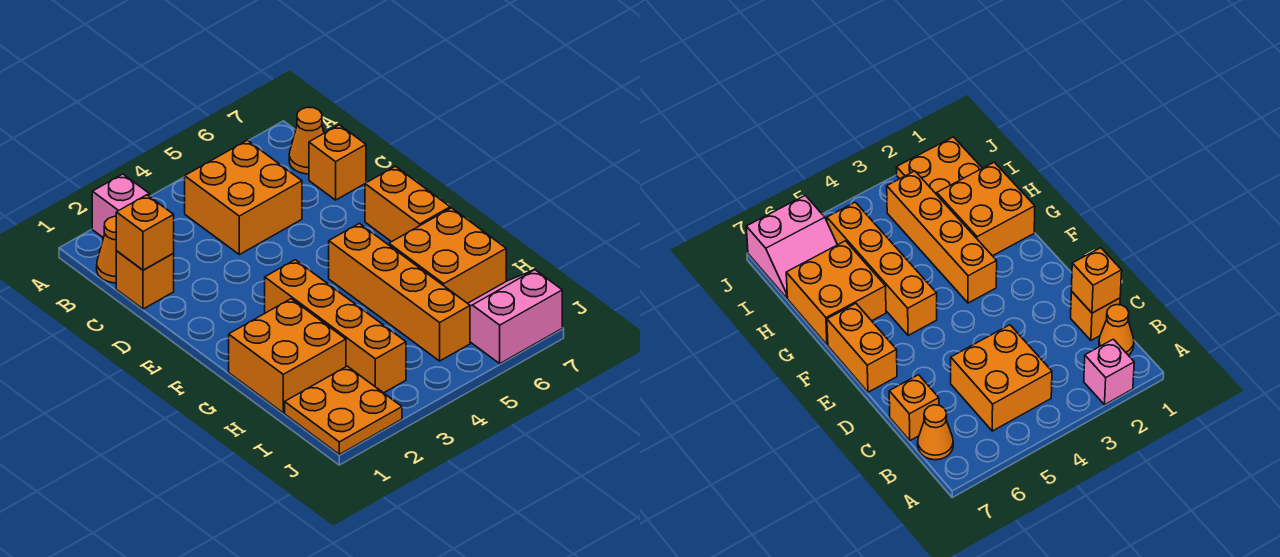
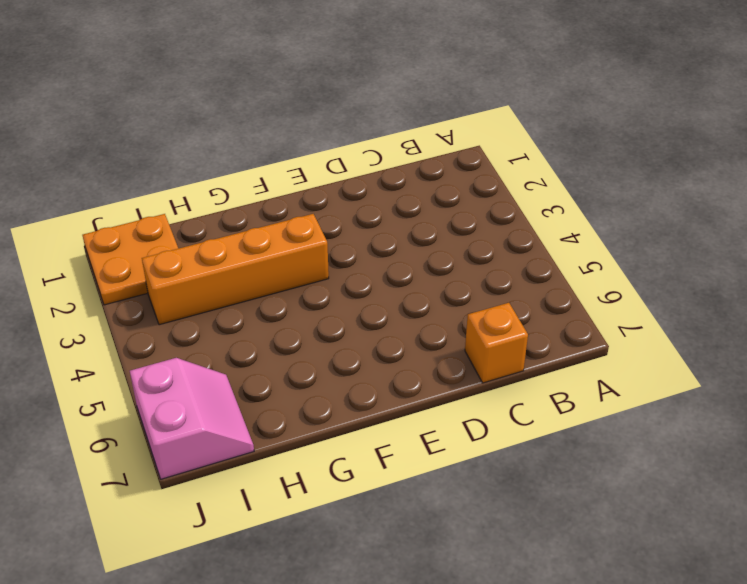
none -> pink brick A2 level 1
none -> orange cone B1 level 1
none -> orange brick B4:C5 level 1

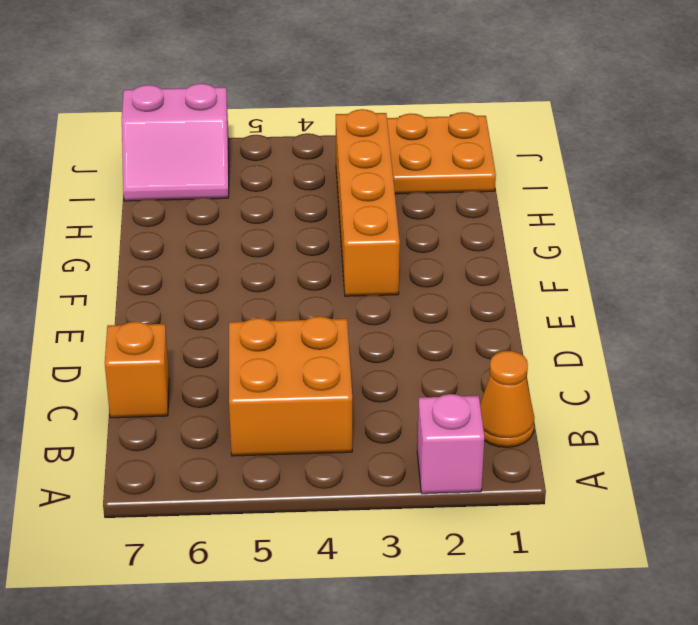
none -> orange cone B7 level 1
none -> orange brick C1 level 1
none -> orange brick E7:F7 level 1

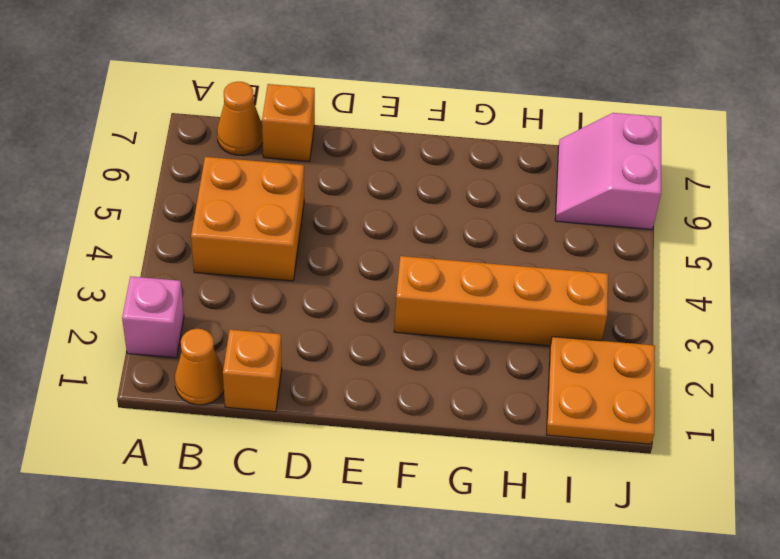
none -> orange brick E7:F7 level 1
none -> orange brick F5:I5 level 1
none -> orange brick G1:H2 level 1

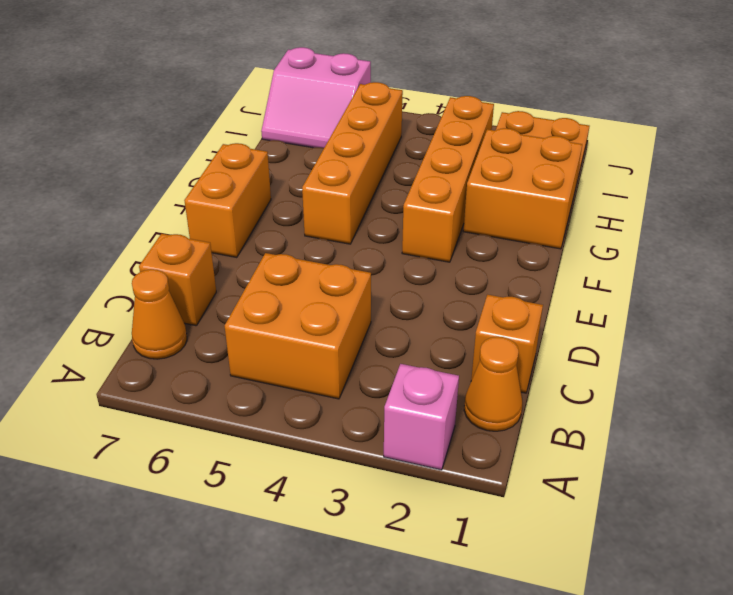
none -> orange brick G6:H7 level 1
none -> orange brick C1 level 2

